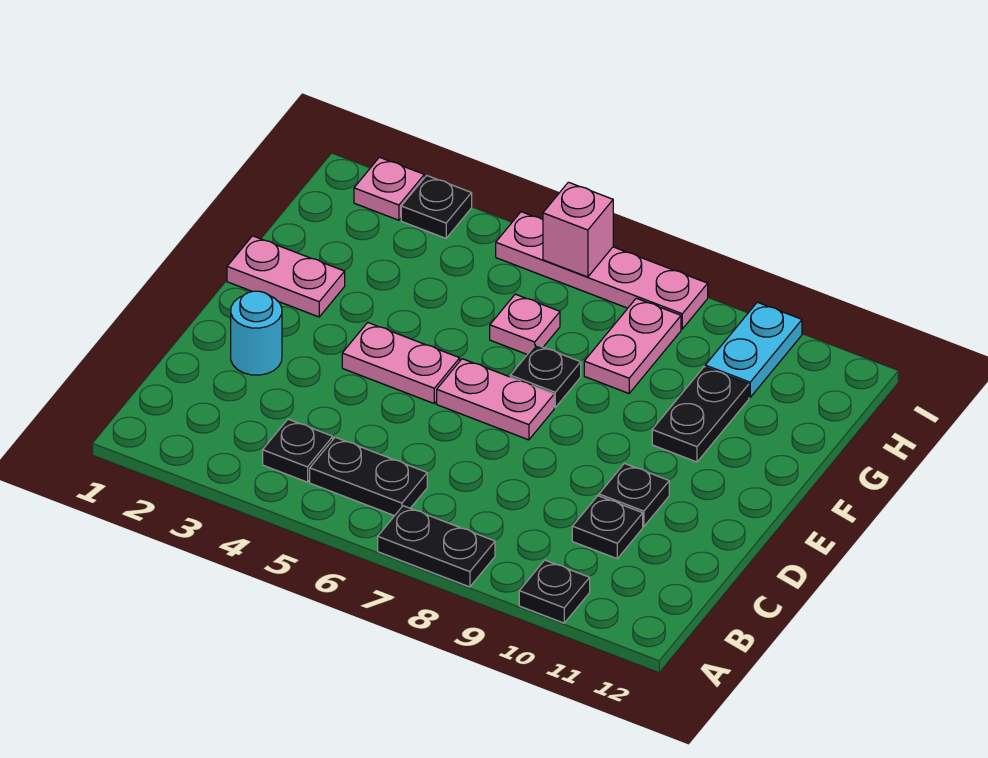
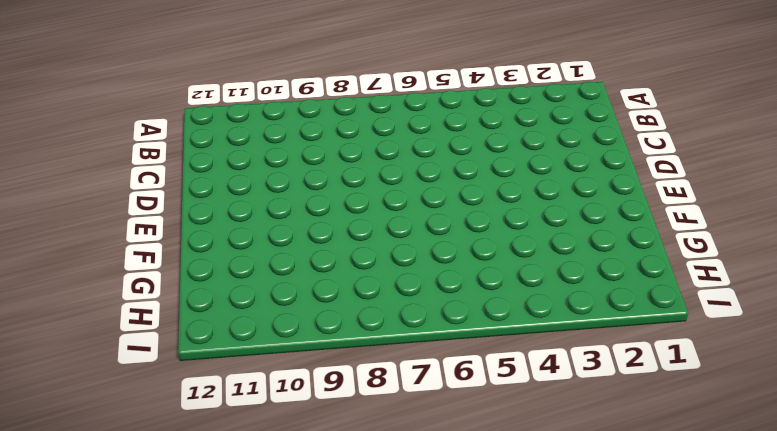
none -> black plate A7:A8 level 1
none -> black plate A10 level 1
none -> black plate B4 level 1

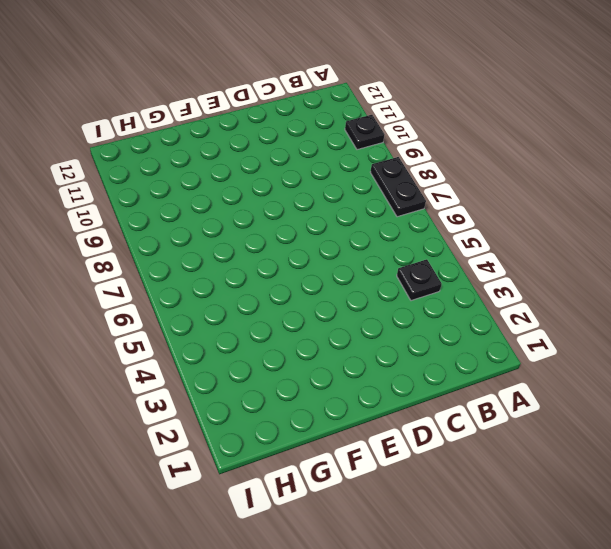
none -> black plate B5:B6 level 1
none -> black plate C10 level 1
none -> cyan round brick D2 level 1

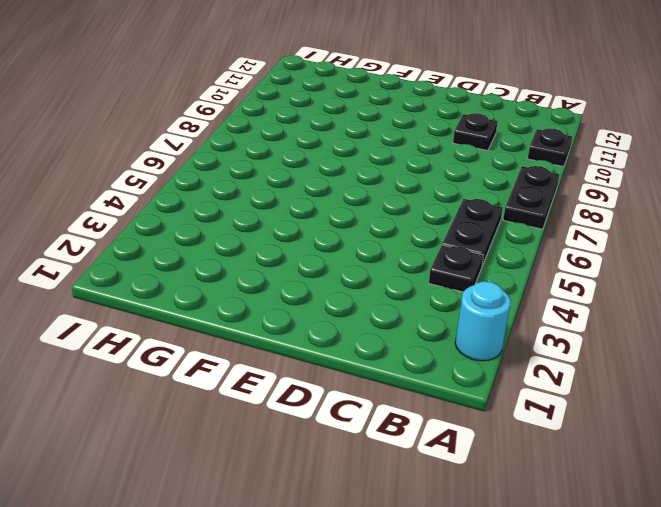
cyan round brick A2 level 1 -> cyan round brick D2 level 1
none -> black plate D10 level 1
none -> pink plate E4:E5 level 1
none -> pink plate E6:E7 level 1

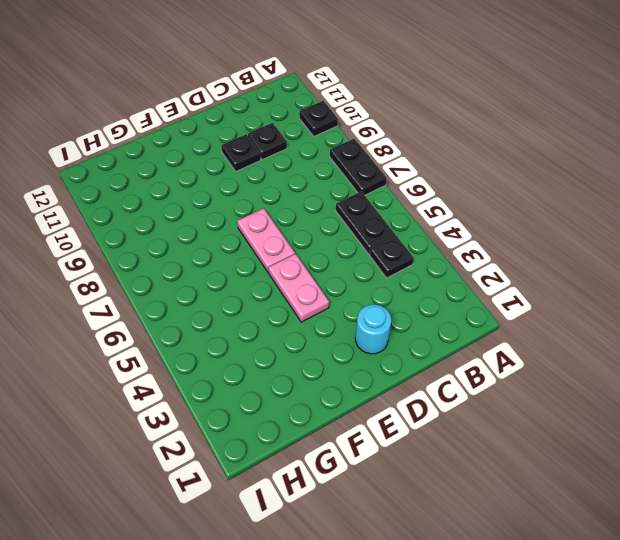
none -> pink plate F1:F2 level 1
none -> black plate F7 level 1
none -> black plate F10:G10 level 1

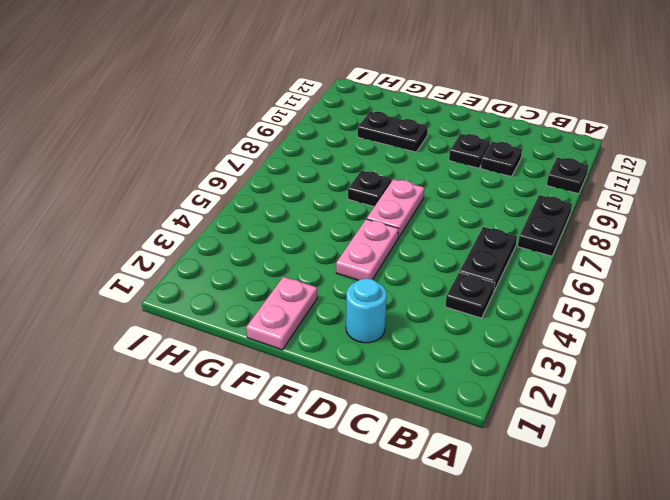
none -> pink plate G6 level 1
none -> pink plate G8:H8 level 1
none -> cyan plate H10:I10 level 1

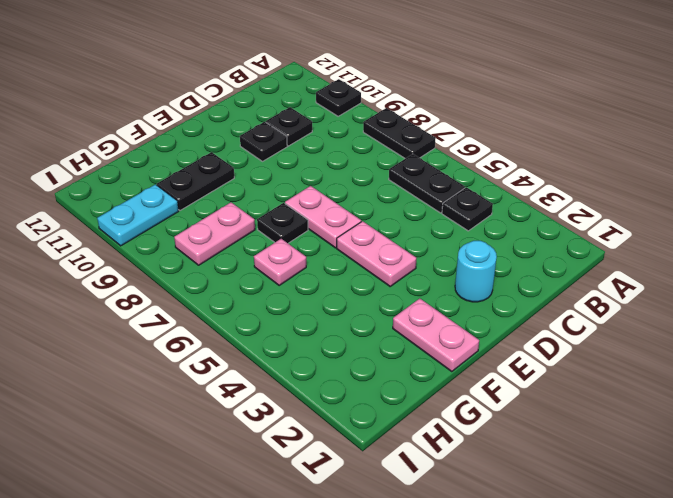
none -> pink plate I2 level 1
none -> black plate I3 level 1
none -> pink plate I5:I8 level 1

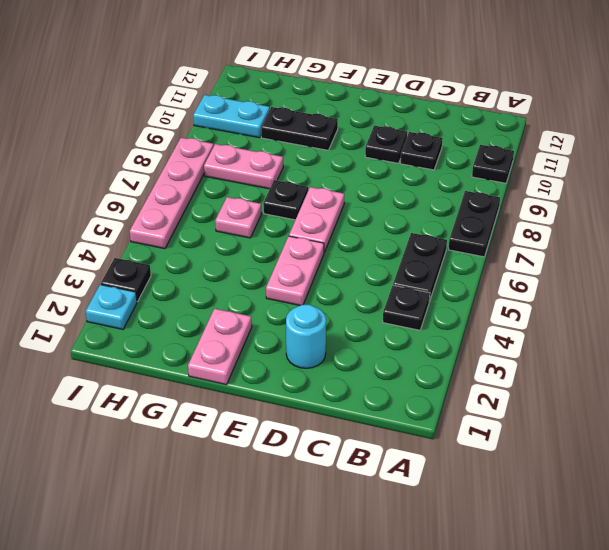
cyan plate I2 level 1 -> pink plate I2 level 1
none -> pink brick I6 level 2

